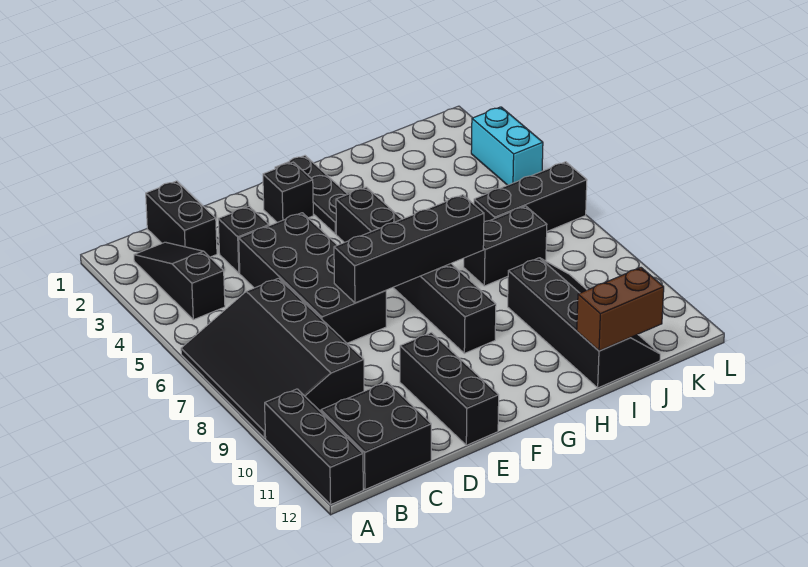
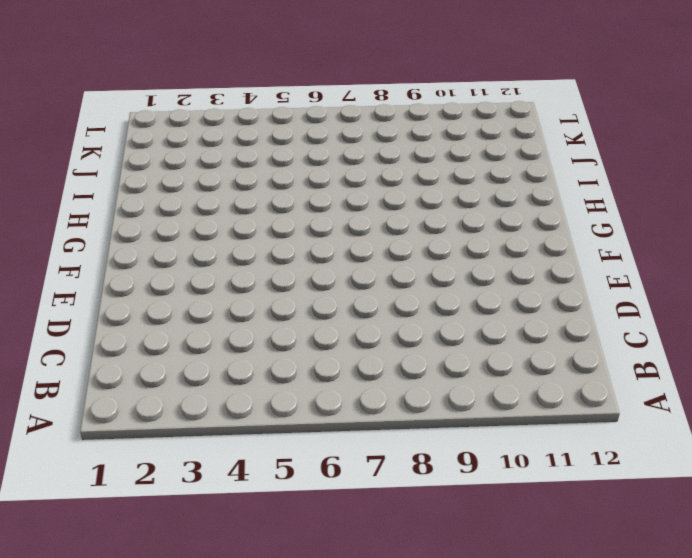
none -> black slope A6:C9 level 1 top C
none -> black brick A10:A12 level 1
none -> black slope B2:B4 level 1 top 4

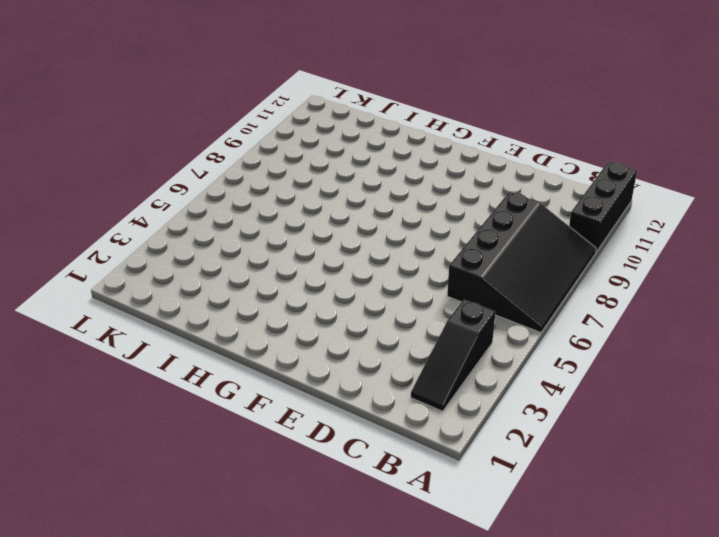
none -> black brick B11:C12 level 1
none -> black brick C1:C2 level 1
none -> black brick D3 level 1

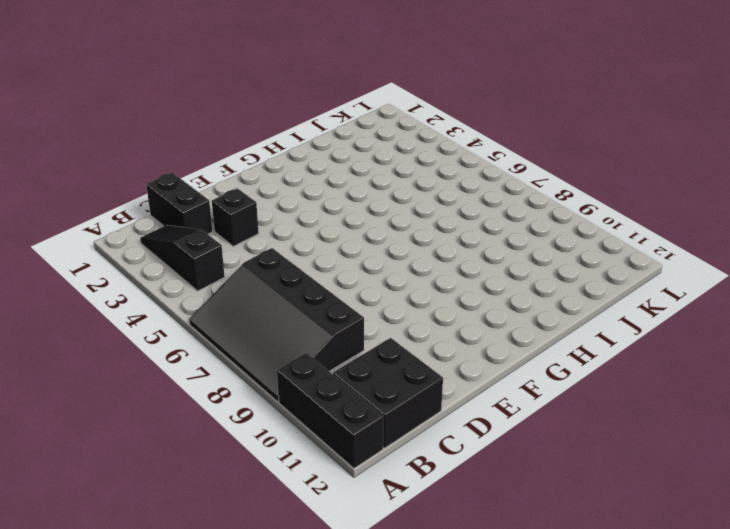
none -> black brick D4:E7 level 1
none -> black brick E10:E12 level 1
none -> black brick F2 level 1

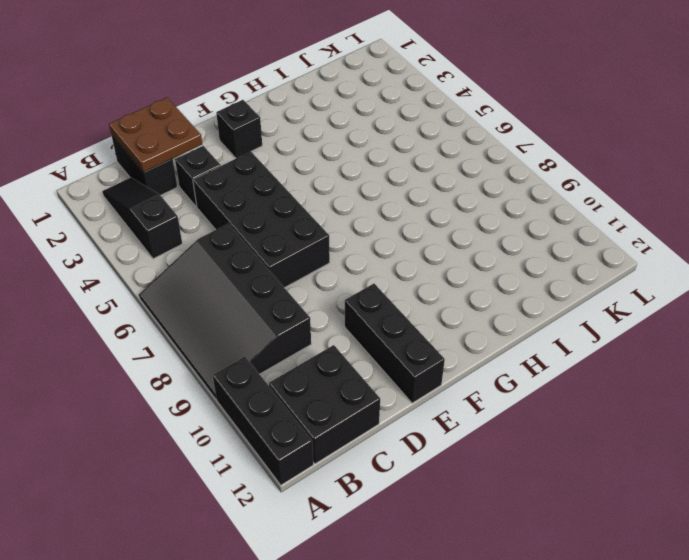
brown plate C1:D2 level 2 -> none
none -> black plate G1:G3 level 1
none -> black brick G4:G9 level 1
none -> black brick I7:J7 level 1

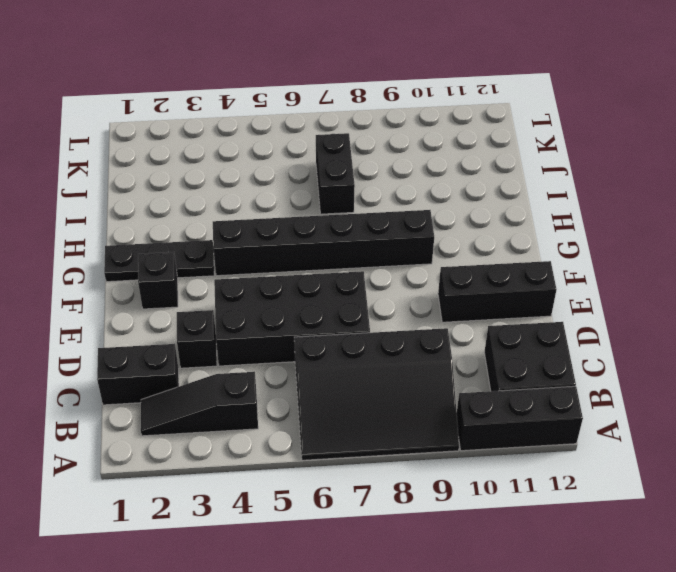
none -> black slope I9:J12 level 1 top I
none -> black brick J6:L6 level 1
none -> cyan brick L3:L4 level 1

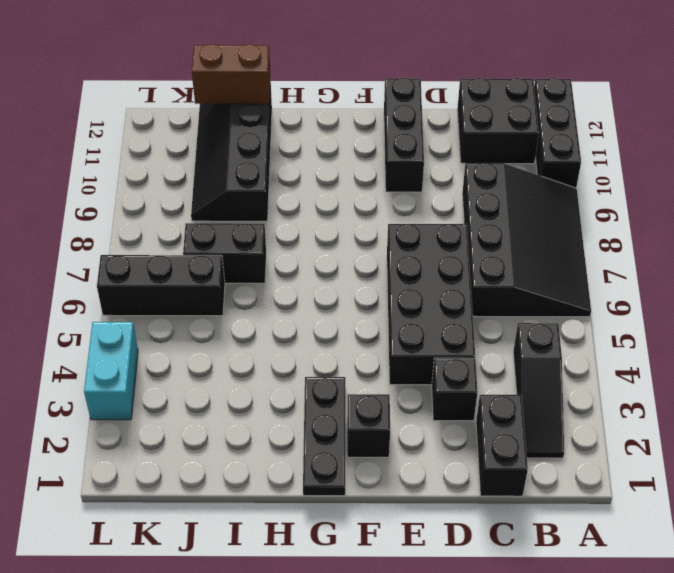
none -> black brick G4:G9 level 1
none -> black brick E7:H7 level 2

